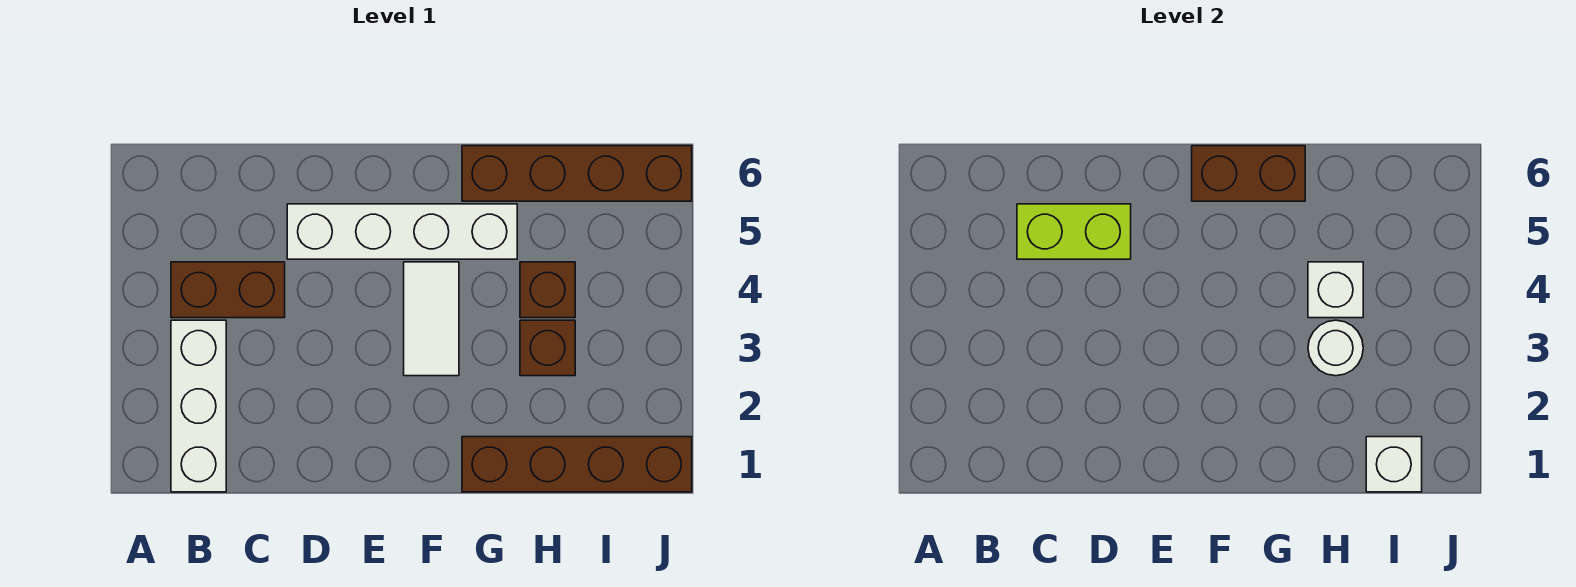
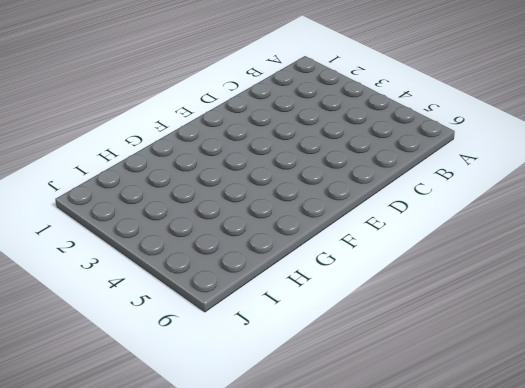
none -> white brick B1:B3 level 1
none -> brown brick B4:C4 level 1
none -> white brick D5:G5 level 1

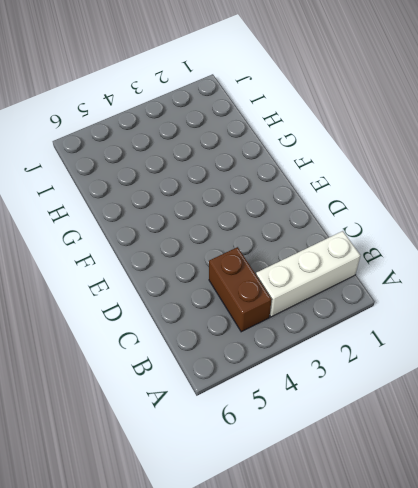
none -> white brick D5:G5 level 1
none -> white tile F3:F4 level 1
none -> brown brick G1:J1 level 1

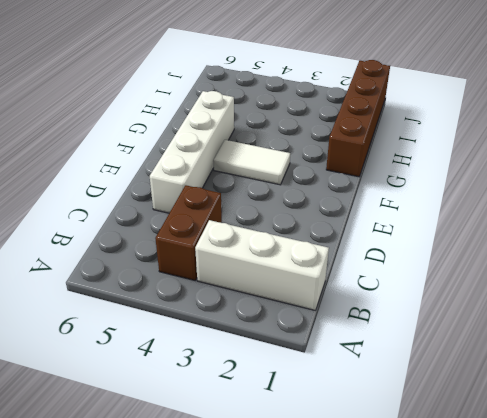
none -> brown brick G6:J6 level 1
none -> brown brick H3 level 1
none -> brown brick H4 level 1

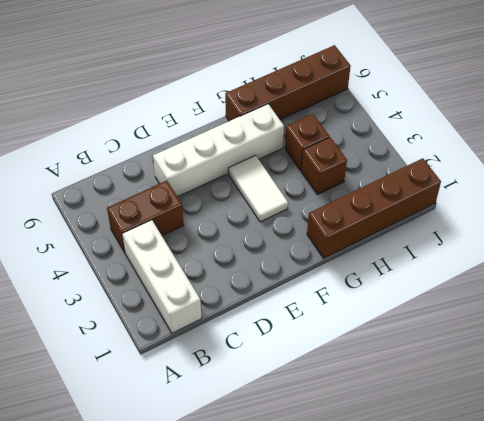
none -> lime brick C5:D5 level 2
none -> brown brick F6:G6 level 2
none -> white round brick H3 level 2

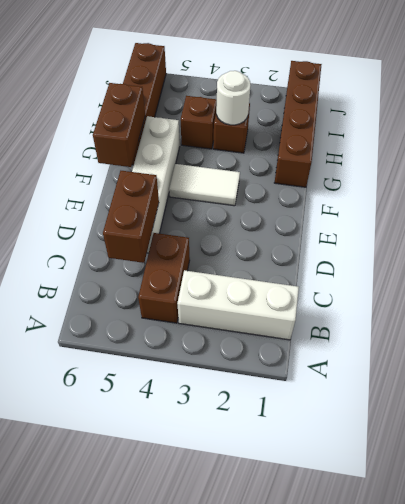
brown brick C5:D5 level 2 -> lime brick C5:D5 level 2
none -> white brick H4 level 2
none -> white brick I1 level 2

